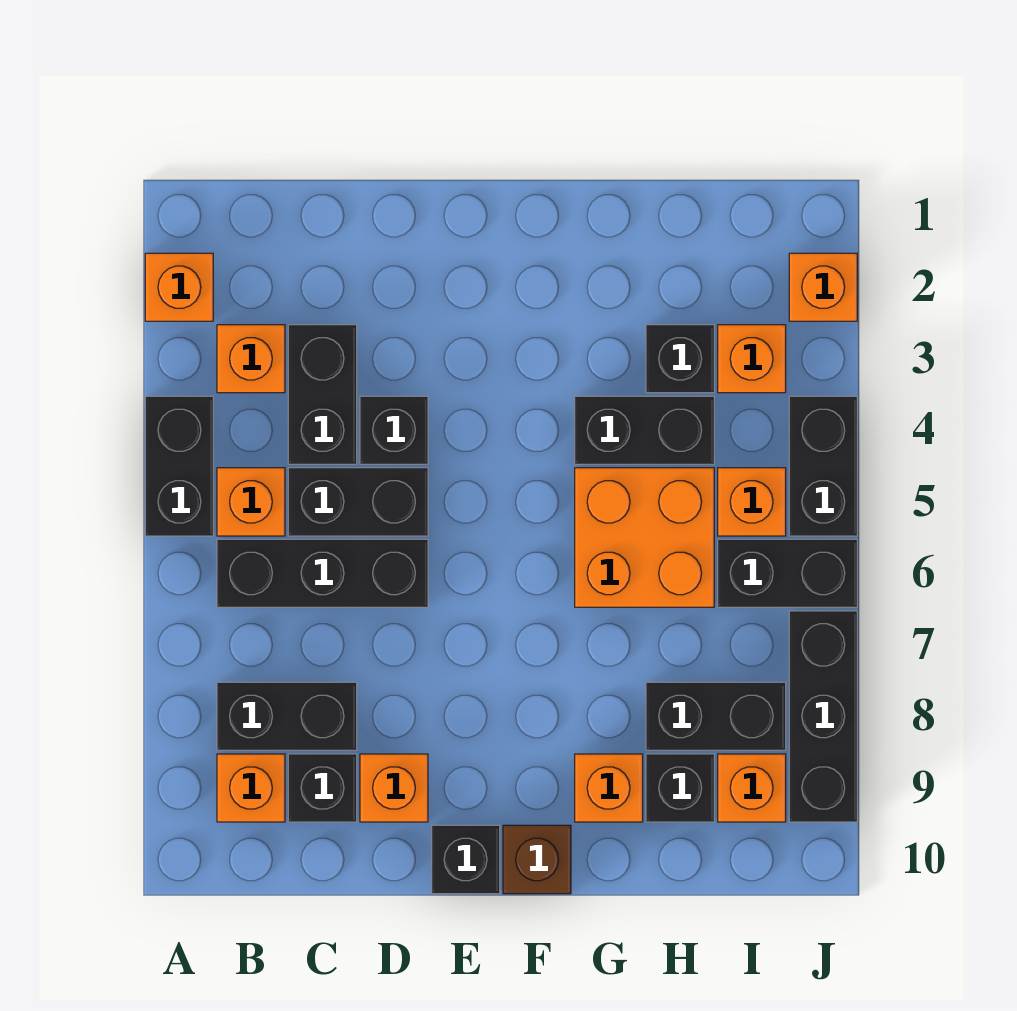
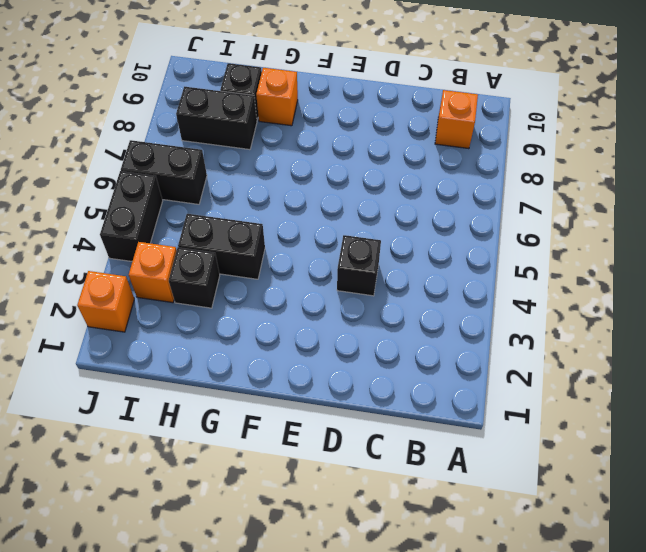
none -> orange brick A2 level 1
none -> black brick A4:A5 level 1
none -> orange brick B3 level 1

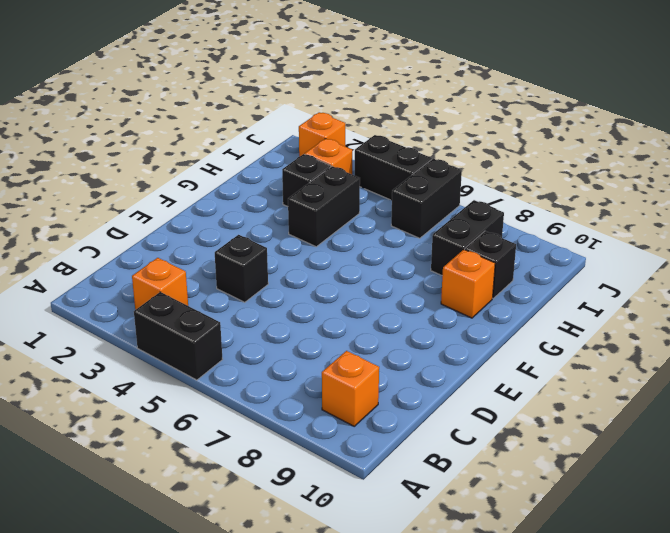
none -> orange brick A2 level 1
none -> orange brick B5 level 1
none -> black brick B6:D6 level 1

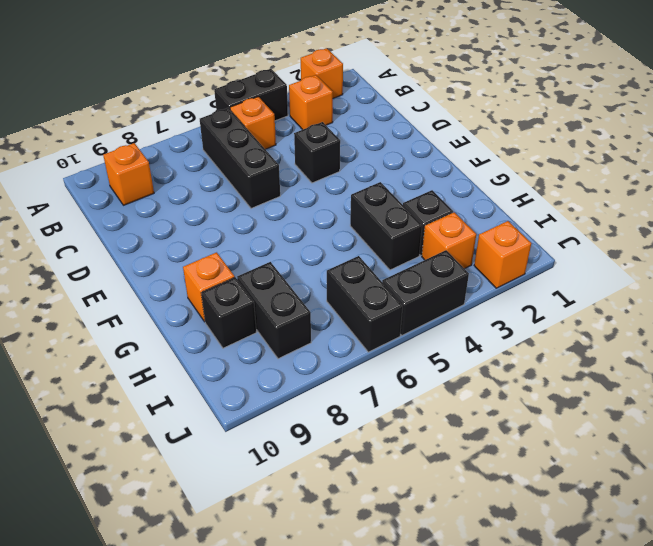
none -> black brick B8:C8 level 1
none -> black brick C3:C4 level 1
none -> black brick C5:D5 level 1

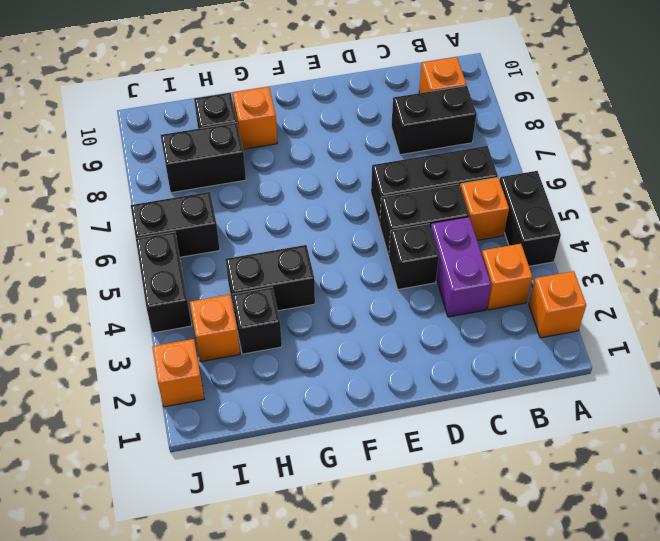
purple brick C3:C4 level 1 -> black brick C3:C4 level 1
none -> black brick C9 level 1
none -> orange brick D9 level 1
none -> black brick E10 level 1

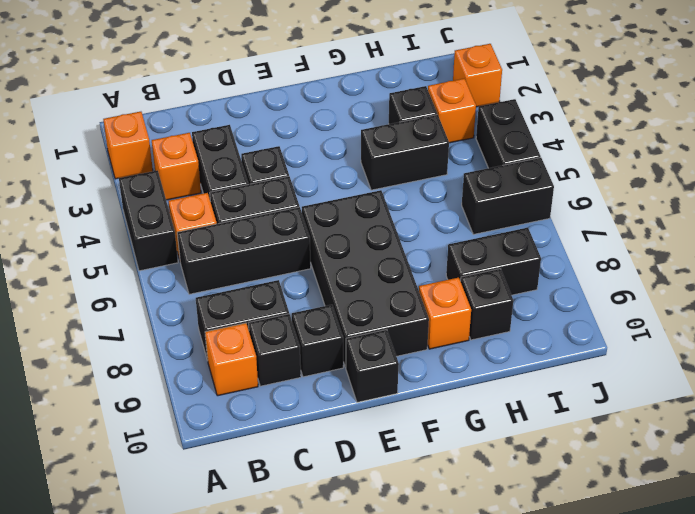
black brick D9 level 1 -> orange brick D9 level 1
black brick E6:F9 level 1 -> none
none -> brown brick F10 level 1
none -> orange brick G5:H6 level 1
none -> orange brick I5 level 1

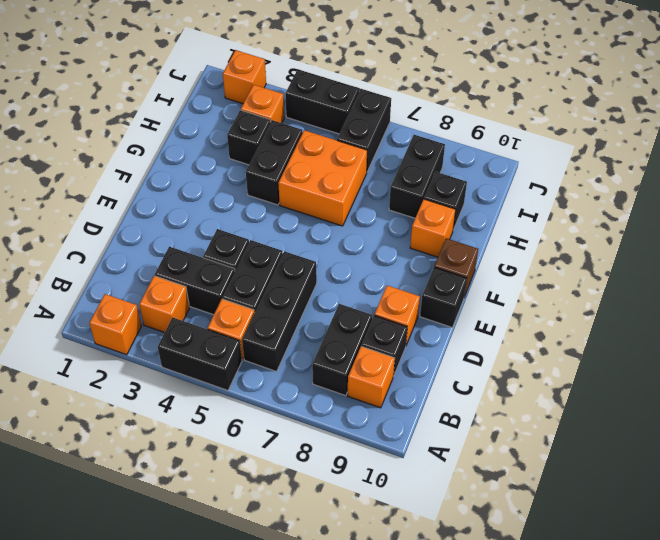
none -> orange brick I5 level 1
none -> orange brick I9 level 1
none -> black brick J7:J9 level 1

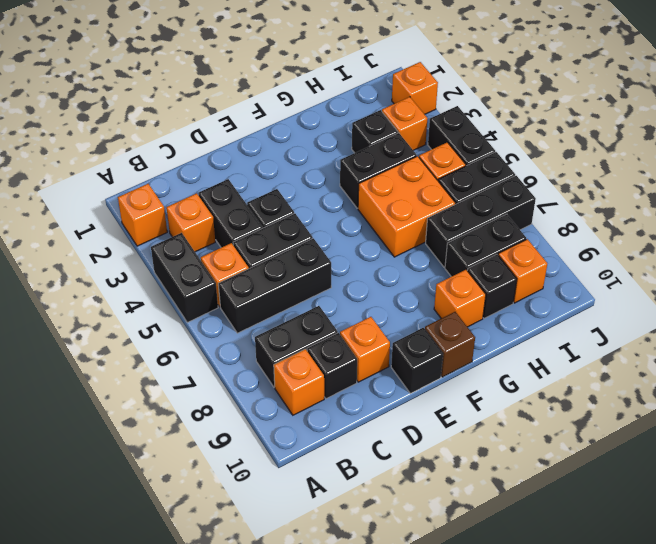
black brick H7:J7 level 1 -> black brick J7:J9 level 1

